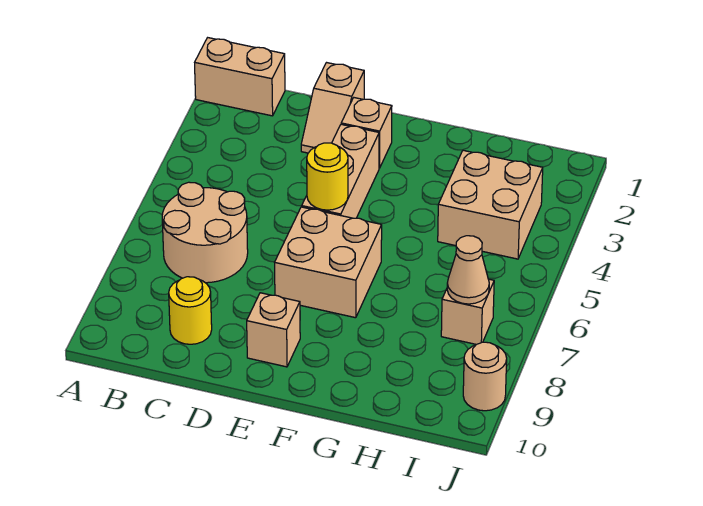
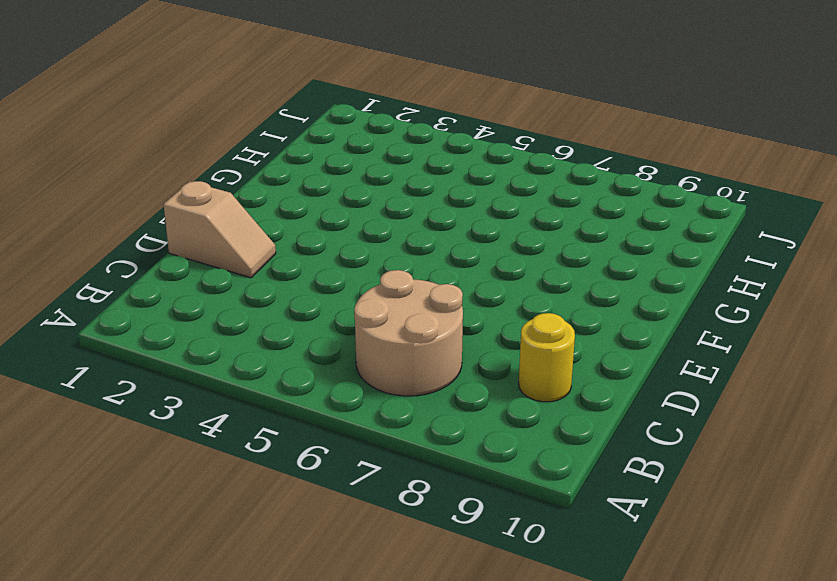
none -> tan brick A1:B1 level 1
none -> tan brick E2 level 1
none -> tan brick E3:E5 level 1

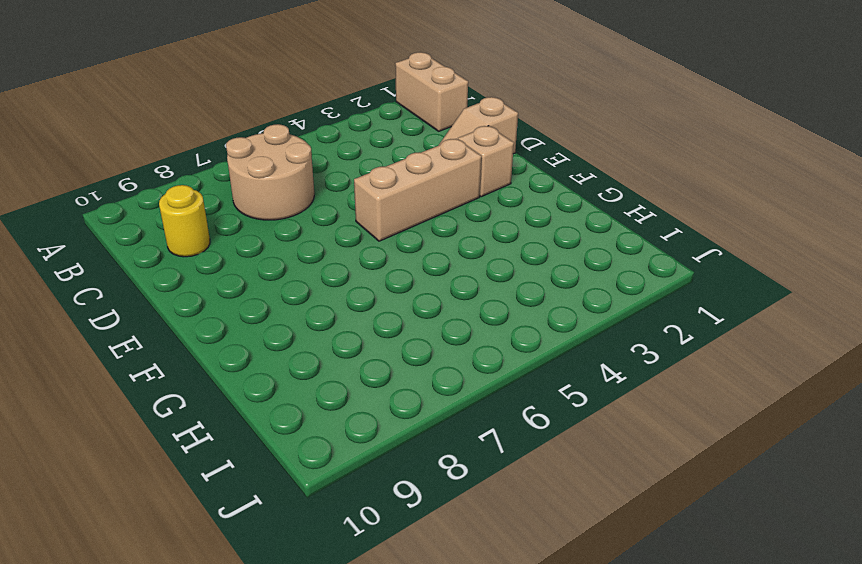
none -> tan brick E6:F7 level 1
none -> tan brick E9 level 1
none -> tan brick H3:I4 level 1

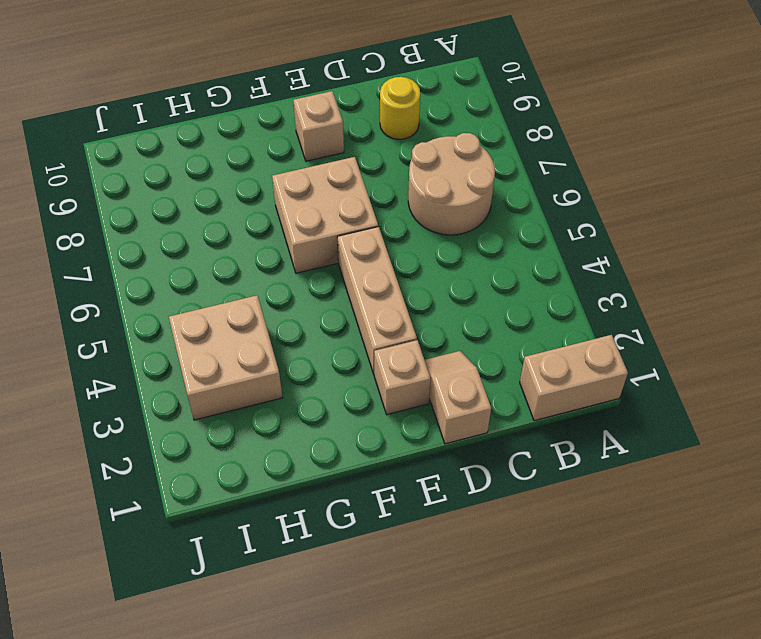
none -> tan brick I7 level 1
none -> tan round brick J9 level 1
none -> yellow round brick E5 level 2

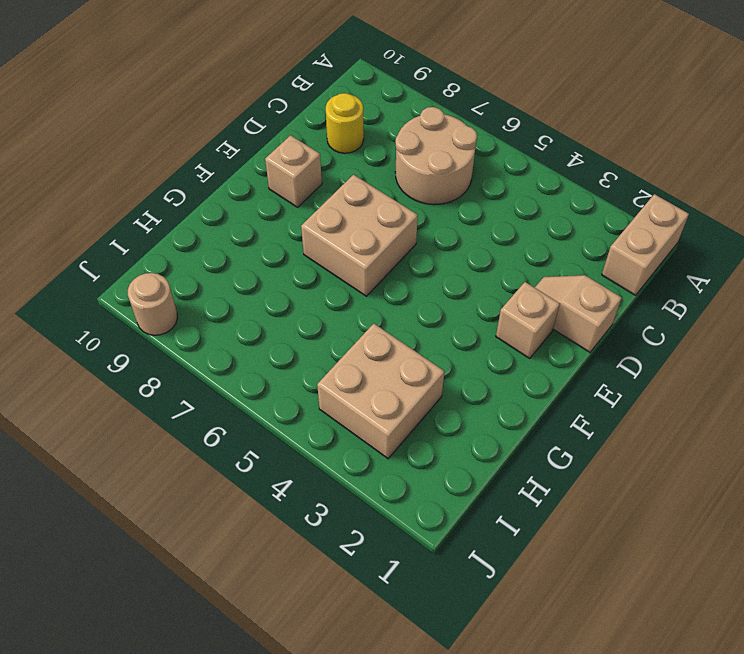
none -> tan brick E3:E5 level 1
none -> tan brick I7 level 1
none -> yellow round brick E5 level 2

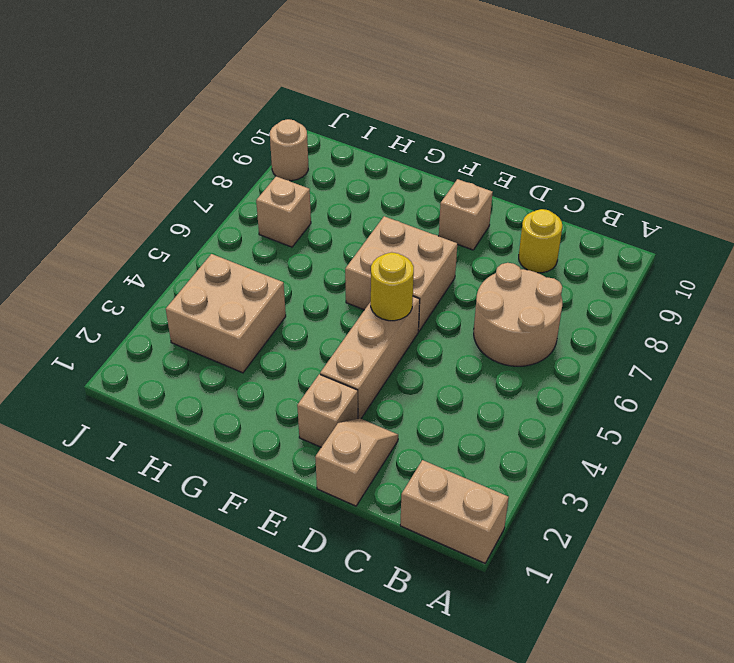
none -> tan cone I7 level 2

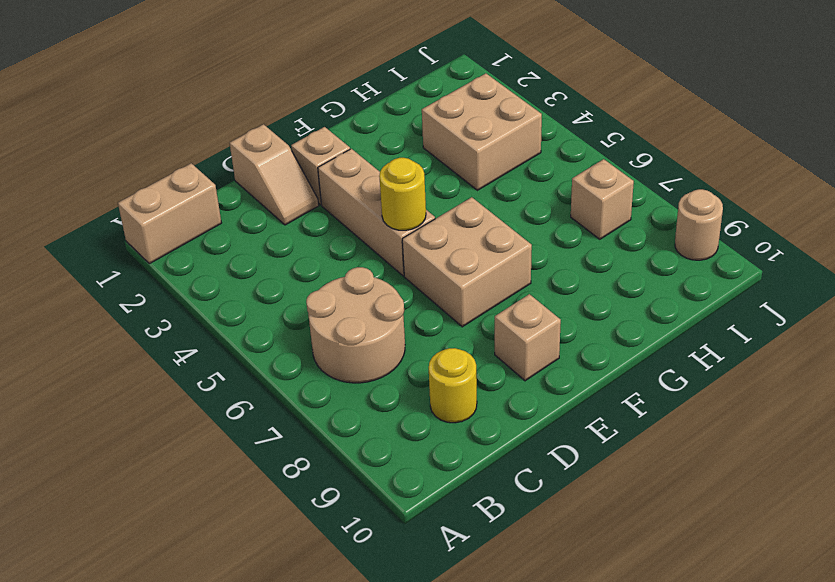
none -> tan cone I7 level 2

